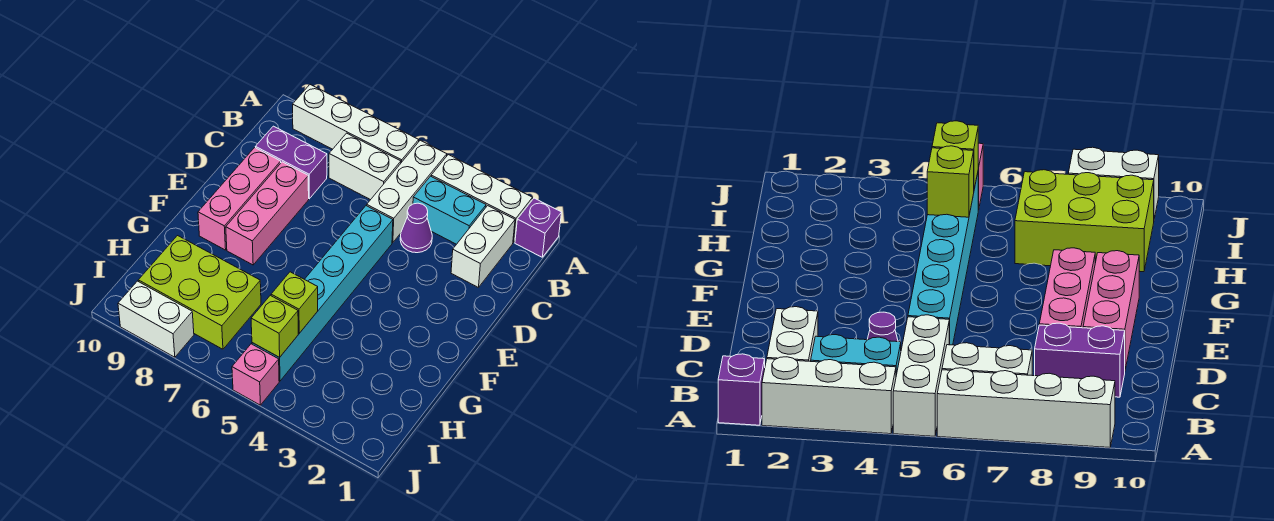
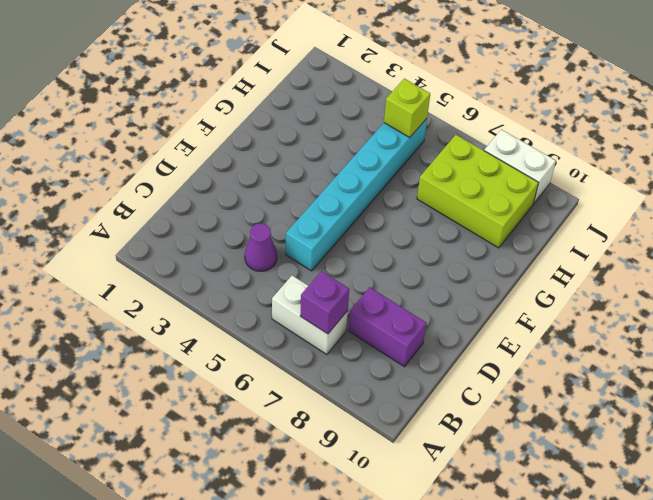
purple brick B7 level 2 -> purple brick A1 level 1
none -> white brick A2:A4 level 1
none -> white brick A5:C5 level 1
none -> white brick A6:A9 level 1

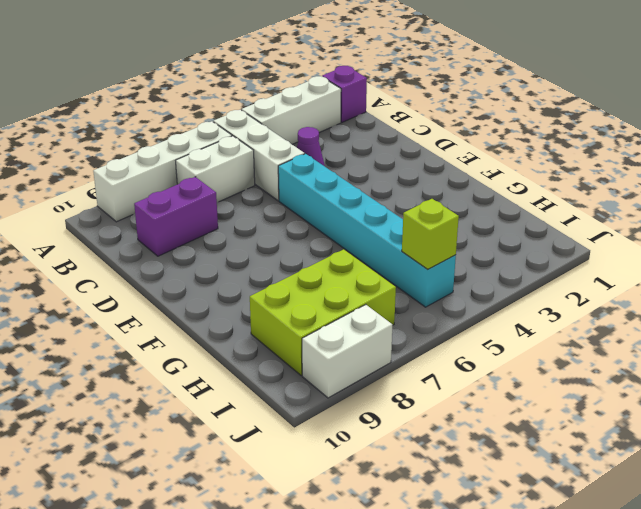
none -> white brick B2:C2 level 1
none -> cyan brick B3:B4 level 1
none -> pink brick D8:F8 level 1

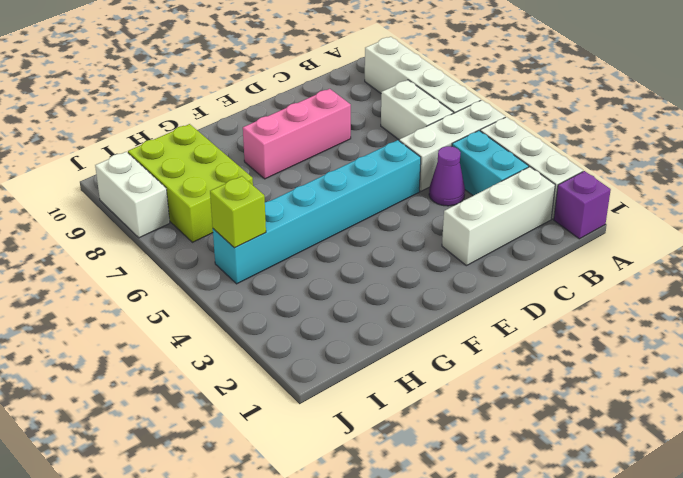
white brick B2:D2 level 1 -> white brick B2:C2 level 1
none -> purple brick C8:C9 level 1
none -> pink brick D9:F9 level 1
none -> pink brick J5 level 1

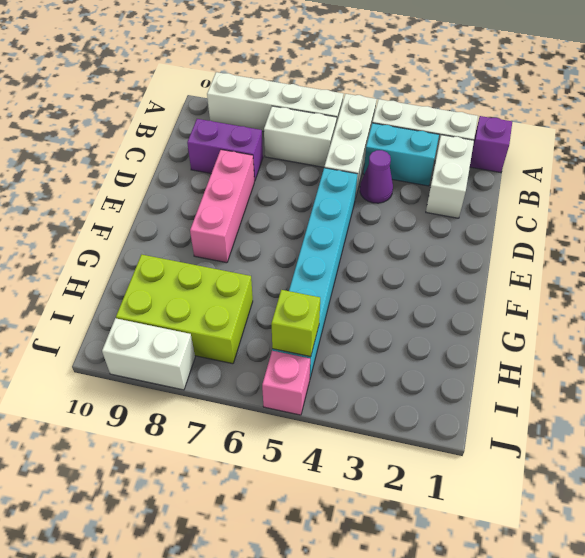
none -> pink brick D9:F9 level 1
none -> lime brick H5 level 2

